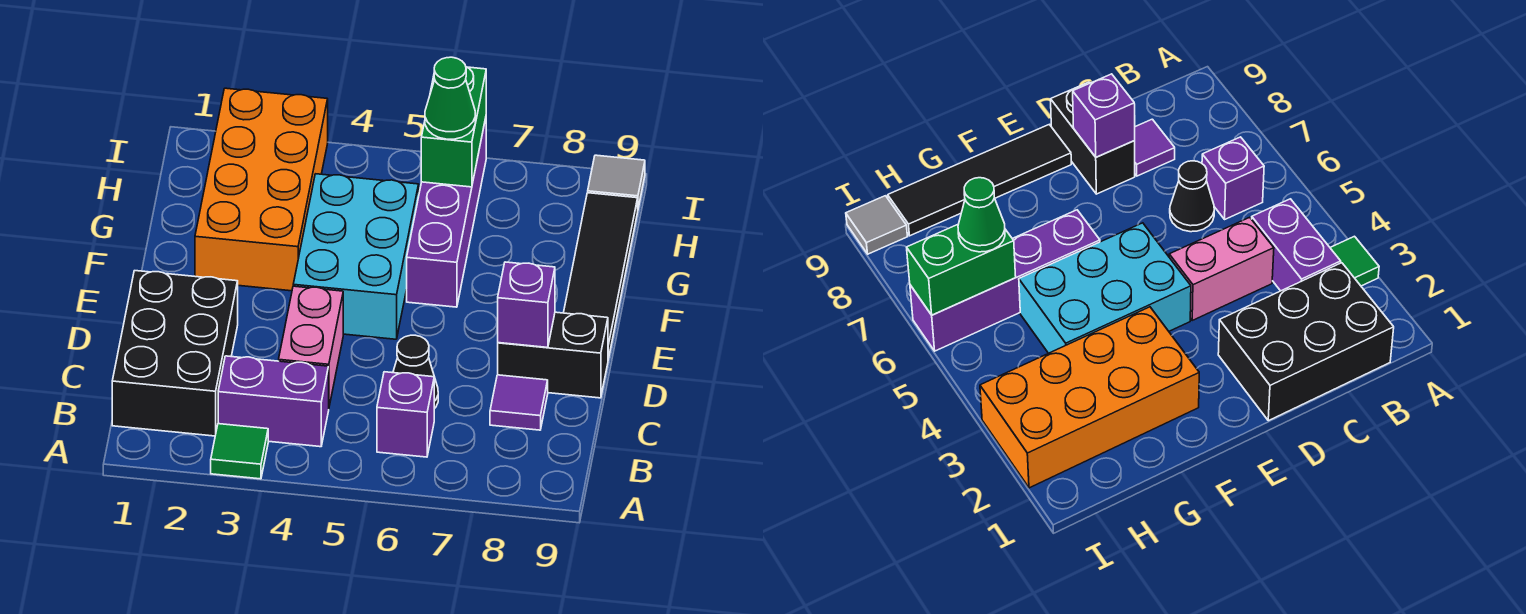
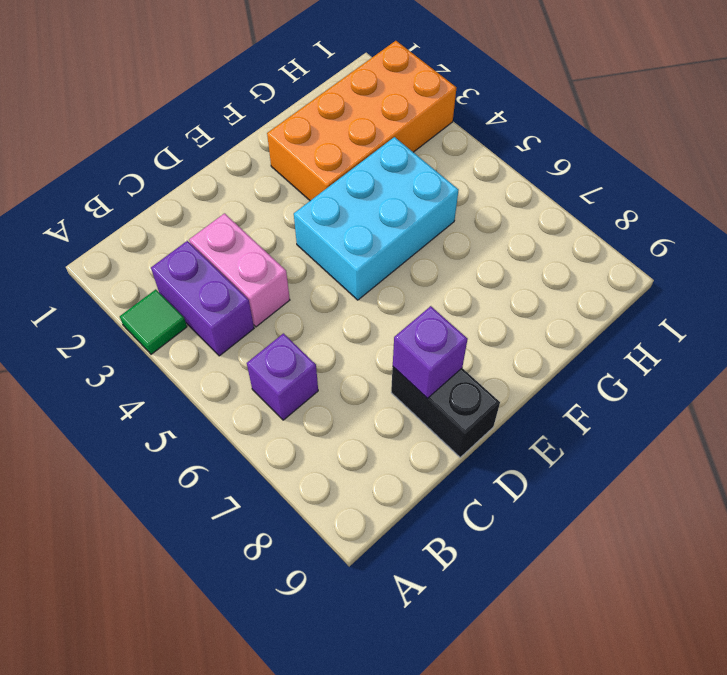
pink brick C3:C4 level 1 -> pink brick C4:D4 level 1
none -> black brick B1:D2 level 1
none -> black cone C6 level 1
none -> purple tile C8 level 1

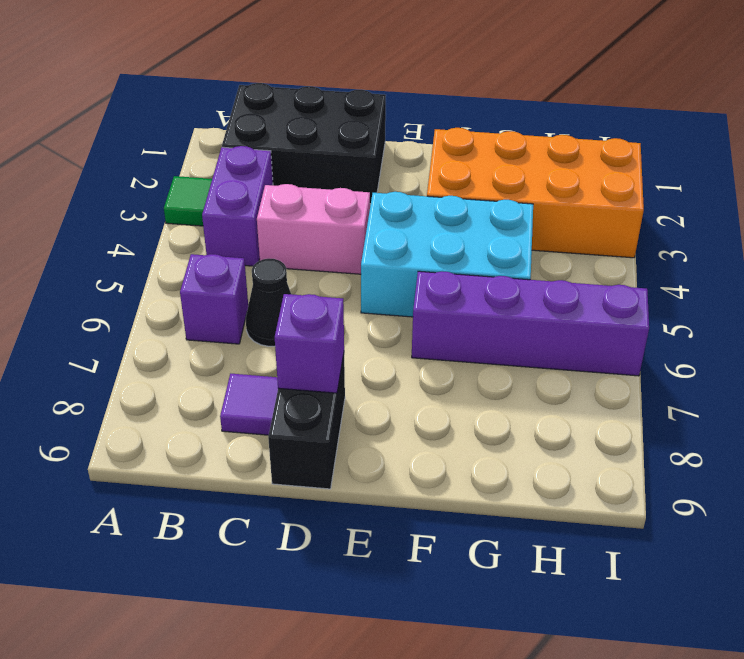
none -> black tile E9:H9 level 1
none -> grey tile I9 level 1
none -> green brick H6:I6 level 2

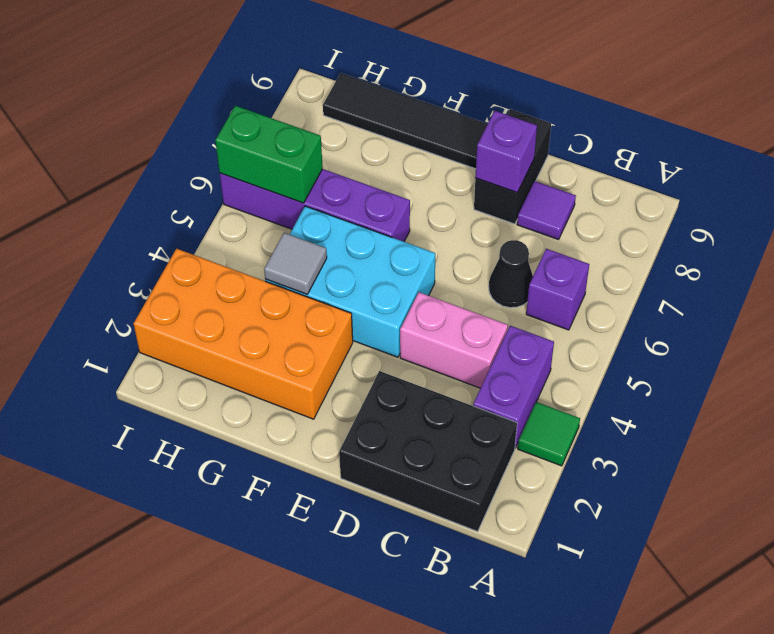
grey tile G4 level 2 -> grey tile I9 level 1
none -> green cone H6 level 3

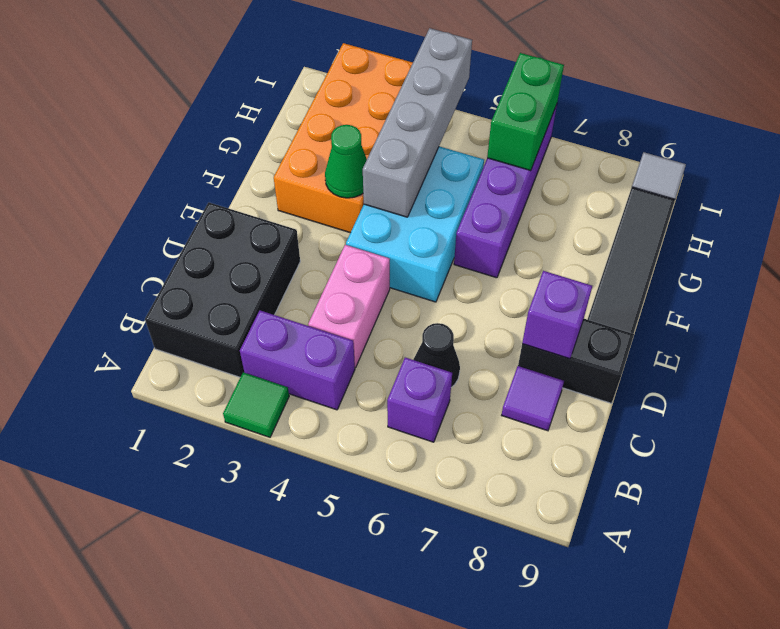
green cone F3 level 2 -> green cone H6 level 3
grey brick F4:I4 level 2 -> none

